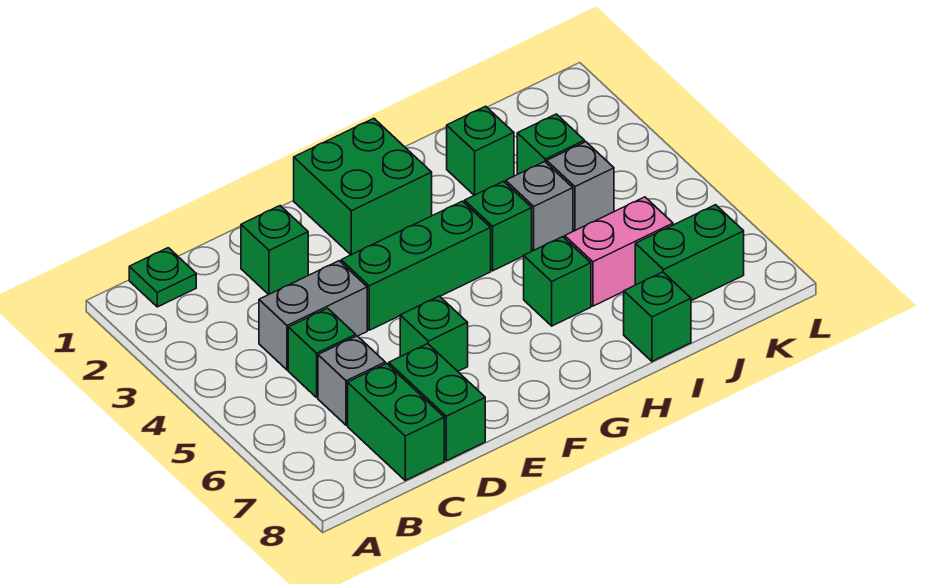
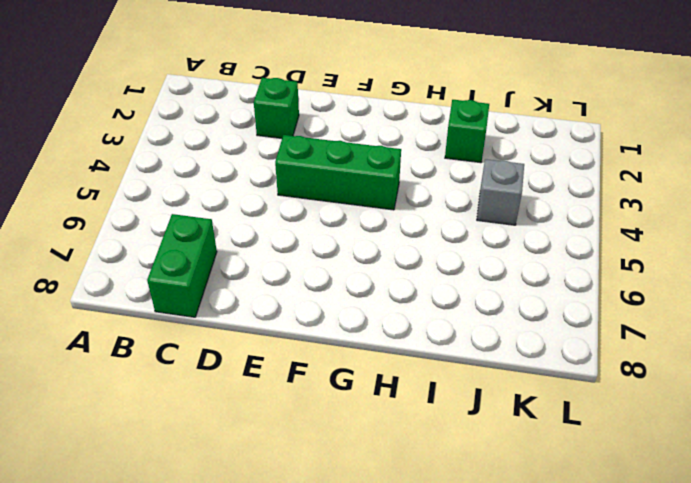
none -> green plate B1 level 1
none -> grey brick C4:D4 level 1
none -> green brick C5 level 1

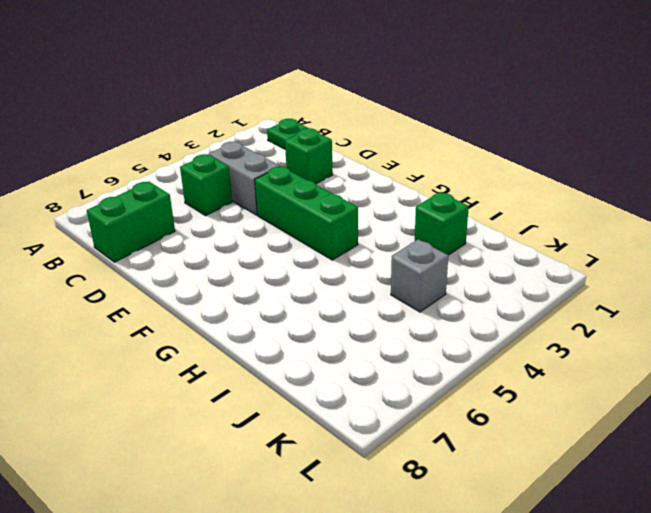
none -> grey brick C6 level 1
none -> green brick D7:D8 level 1
none -> green brick E6 level 1

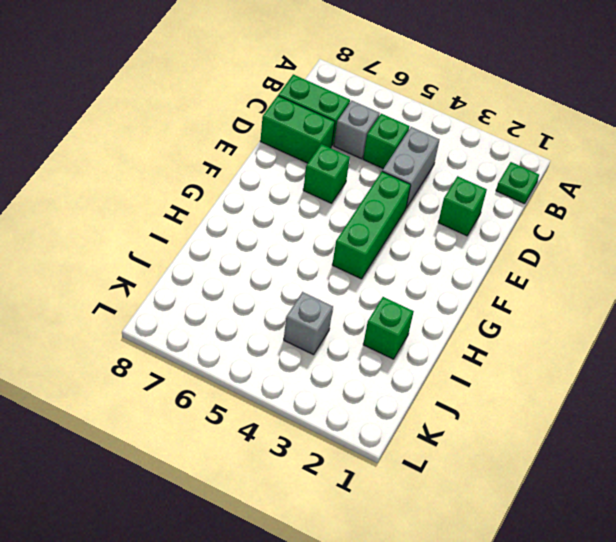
none -> green brick F1:G2 level 1
none -> green brick H4 level 1
none -> green brick H6 level 1

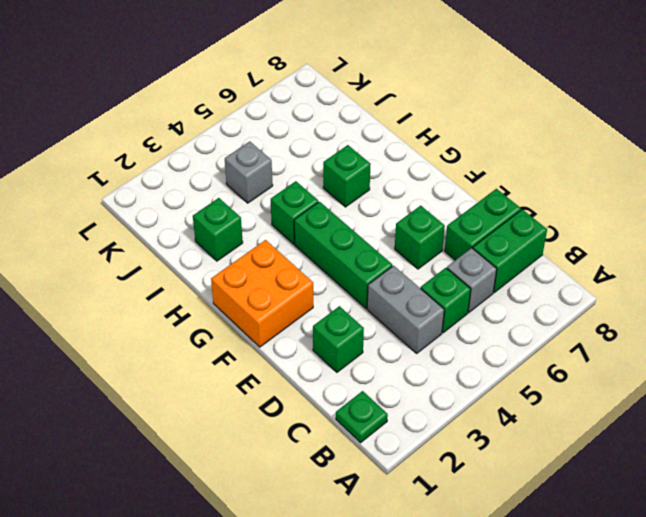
orange brick F1:G2 level 1 -> green brick F1:G2 level 1
none -> grey brick I4 level 1
none -> pink brick I6:J6 level 1
none -> green brick I8 level 1

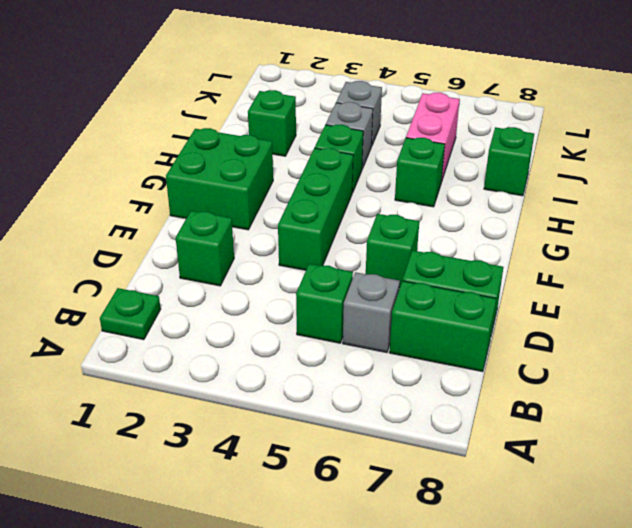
none -> grey brick C4:D4 level 1
none -> green brick J3 level 1
none -> green brick J7:K7 level 1

